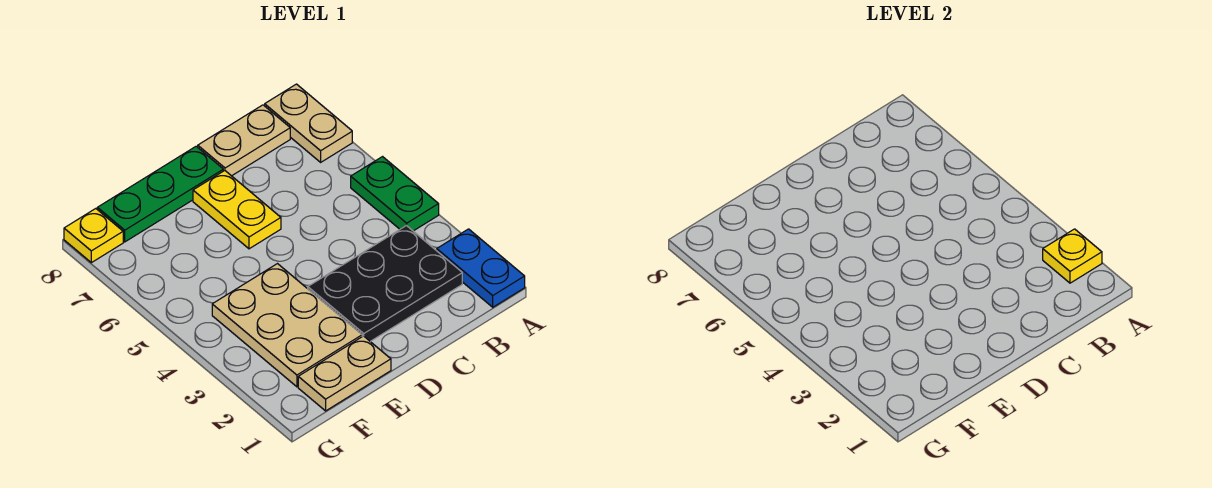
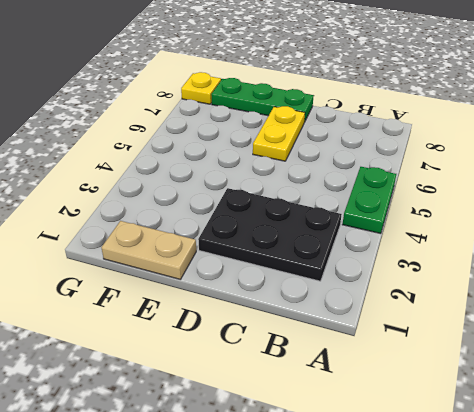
none -> blue plate A1:A2 level 1
none -> tan plate A7:A8 level 1

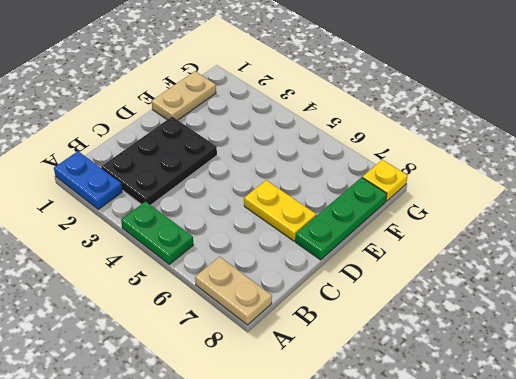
none -> tan plate B8:C8 level 1
none -> tan plate E2:F4 level 1

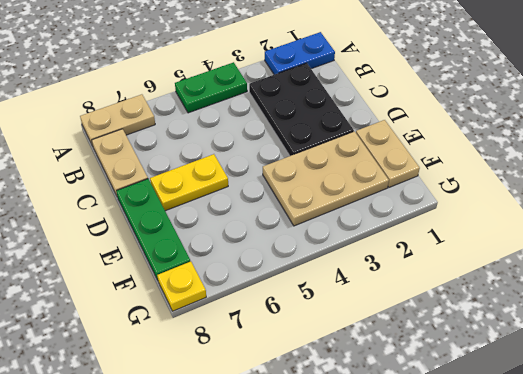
none -> yellow plate A2 level 2

